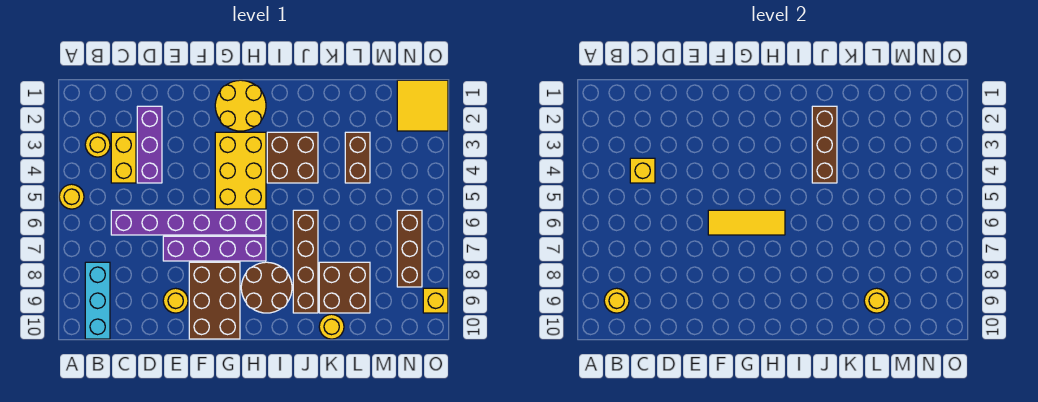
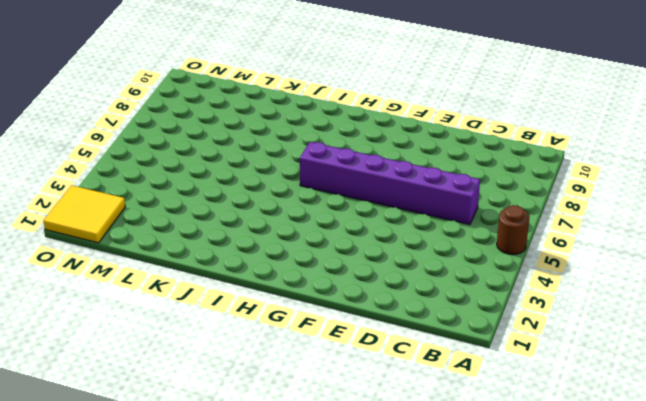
brown round brick A5 level 1 -> yellow round brick A5 level 1
none -> yellow round brick B3 level 1
none -> cyan brick B8:B10 level 1
none -> yellow brick C3:C4 level 1

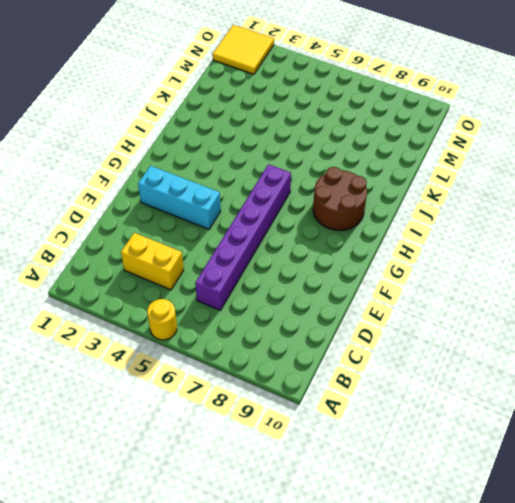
cyan brick F2:F4 level 1 -> cyan brick B8:B10 level 1
none -> yellow round brick B3 level 1
none -> purple brick D2:D4 level 1
none -> purple brick E7:H7 level 1

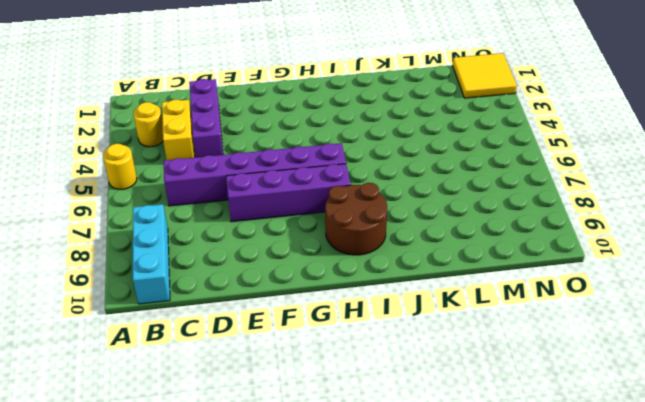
none -> yellow round brick E9 level 1
none -> brown brick F8:G10 level 1
none -> yellow round brick G1:H2 level 1

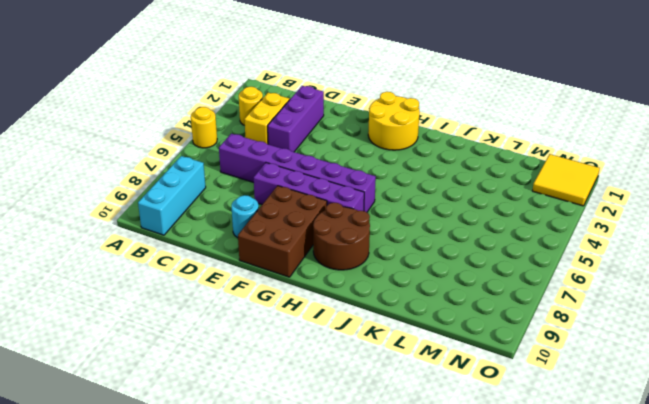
cyan round brick E9 level 1 -> yellow round brick E9 level 1
none -> yellow brick G3:H5 level 1
none -> brown brick I3:J4 level 1
none -> brown brick J6:J9 level 1

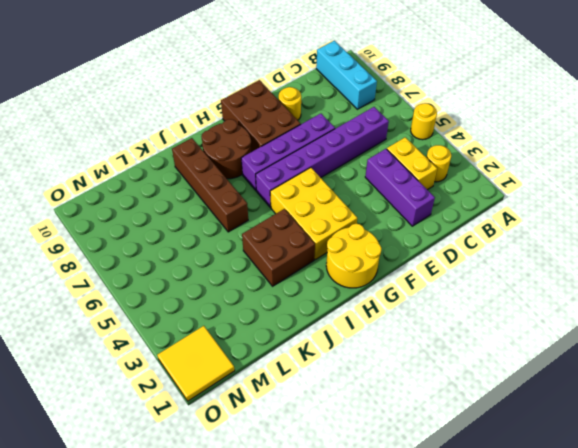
none -> brown brick K8:L9 level 1
none -> yellow round brick K10 level 1
none -> brown brick L3:L4 level 1

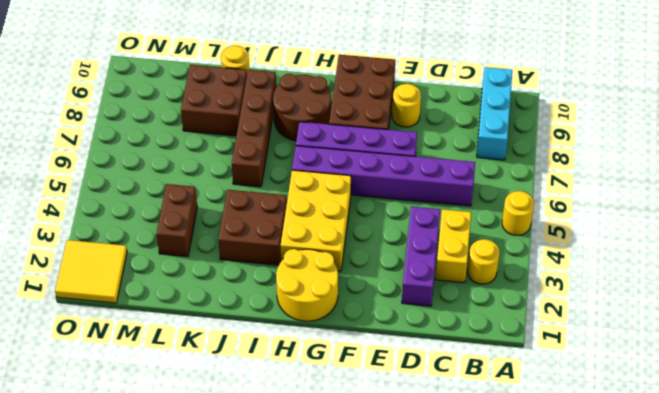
none -> brown brick N6:N8 level 1
none -> yellow brick O9 level 1
none -> yellow round brick B9 level 2

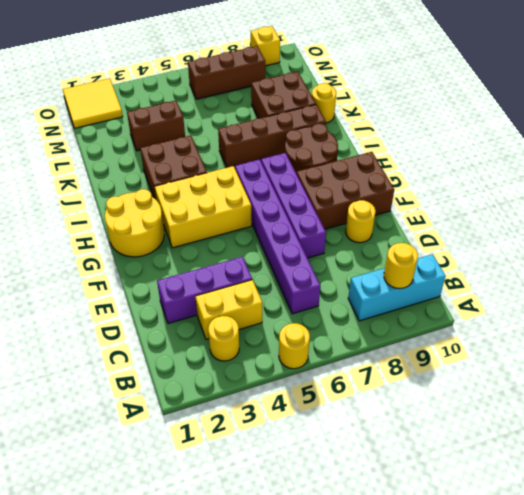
none -> yellow brick C4 level 2
none -> yellow tile F6:H6 level 2
none -> brown brick J2:J4 level 2

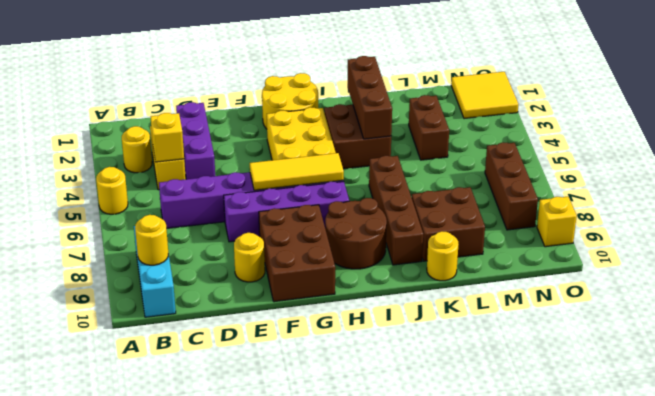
none -> yellow round brick L9 level 2

